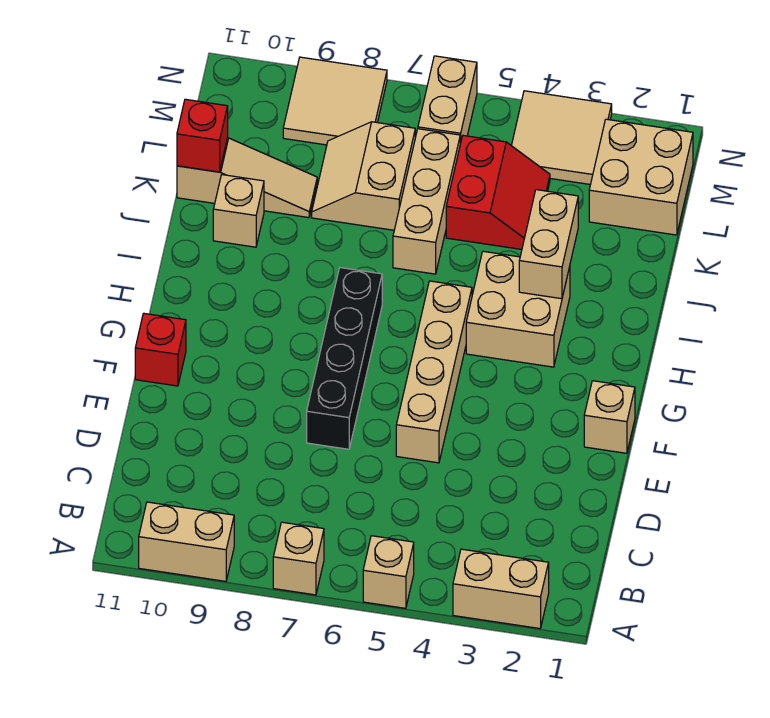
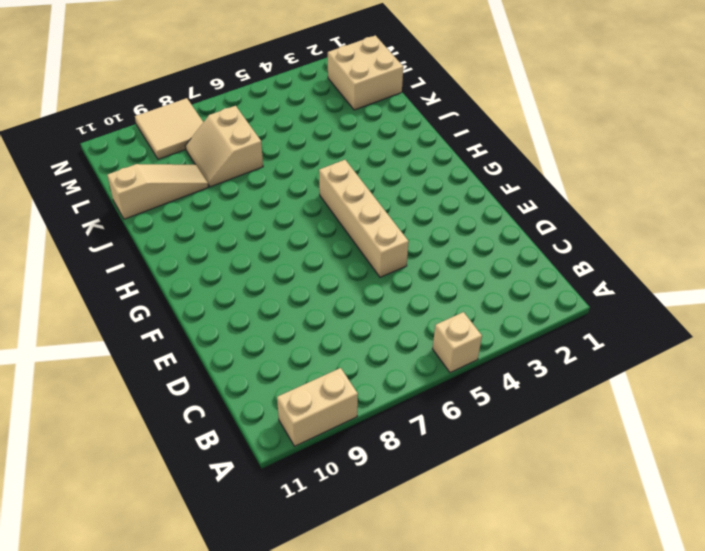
none -> tan brick A2:A3 level 1
none -> tan brick A7 level 1
none -> black brick E7:H7 level 1

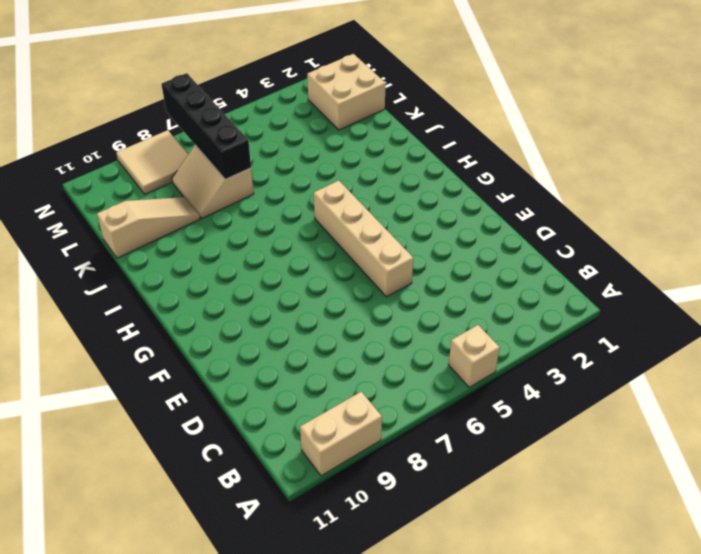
black brick K7:N7 level 2 -> black brick E7:H7 level 1
none -> tan brick A2:A3 level 1
none -> tan brick A7 level 1
none -> tan brick F1 level 1

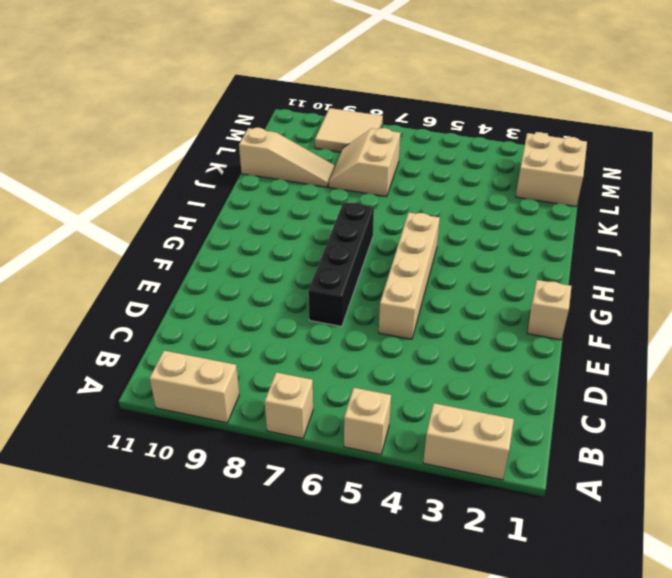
none -> red brick F11 level 1
none -> tan brick H3:I4 level 1
none -> tan brick J6:L6 level 1

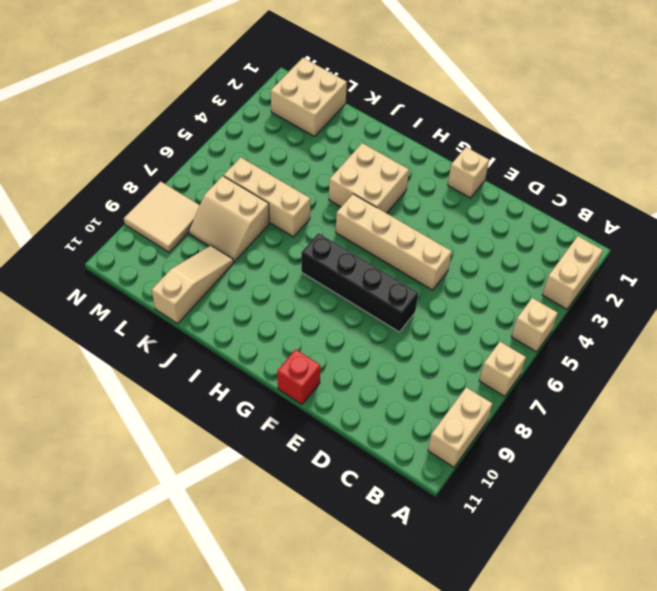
none -> tan brick J10 level 1
none -> red slope K4:L5 level 1 top 5
none -> tan tile M3:N4 level 1

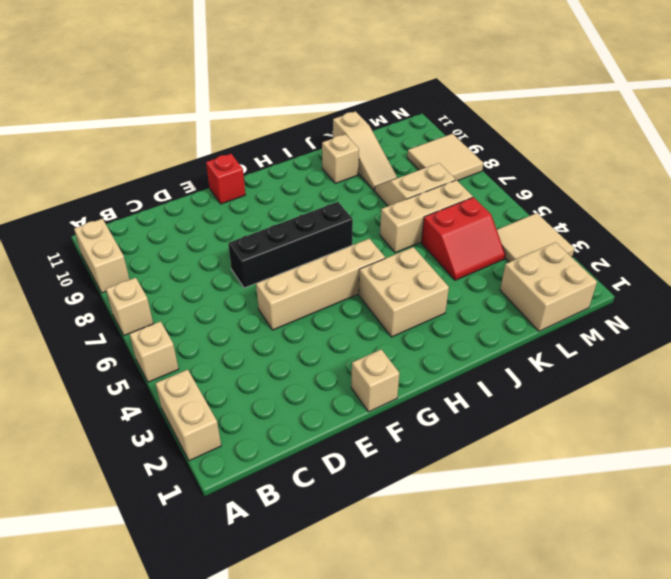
none -> tan brick M6:N6 level 1
none -> tan brick I3:J3 level 2
none -> red brick K11 level 2

